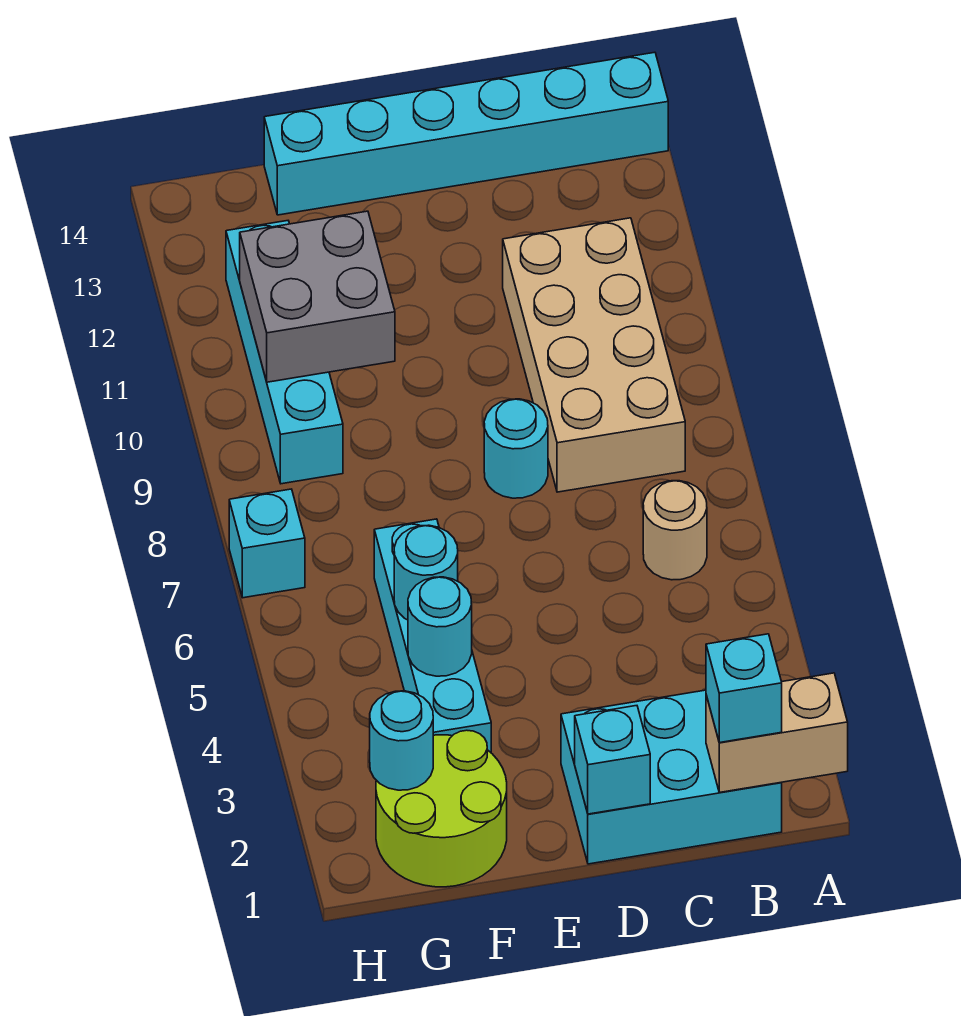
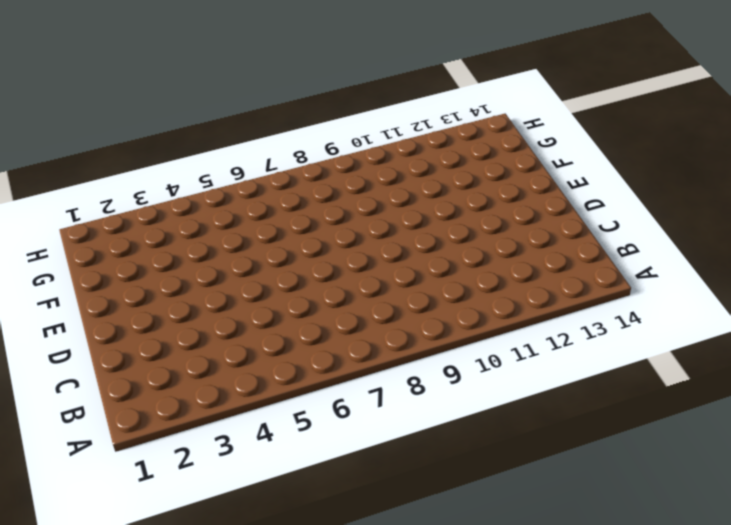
none -> cyan brick A14:F14 level 1
none -> cyan brick B1:D2 level 1
none -> tan round brick B6 level 1

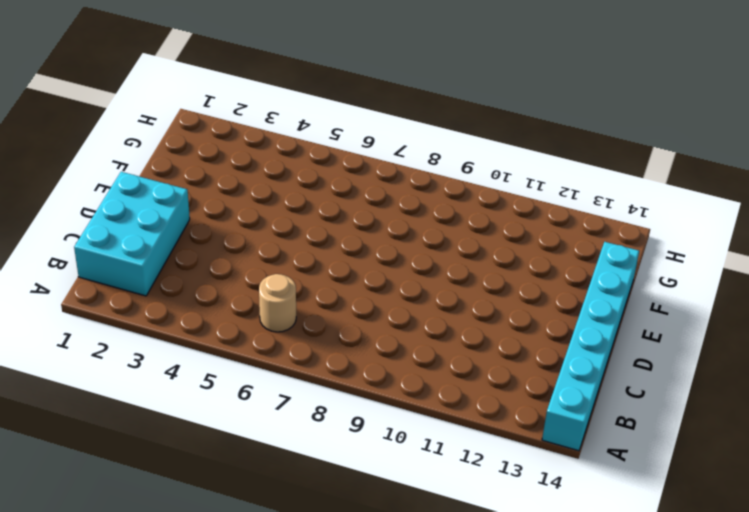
none -> tan brick B8:C11 level 1
none -> cyan round brick D8 level 1
none -> lime round brick F1:G2 level 1

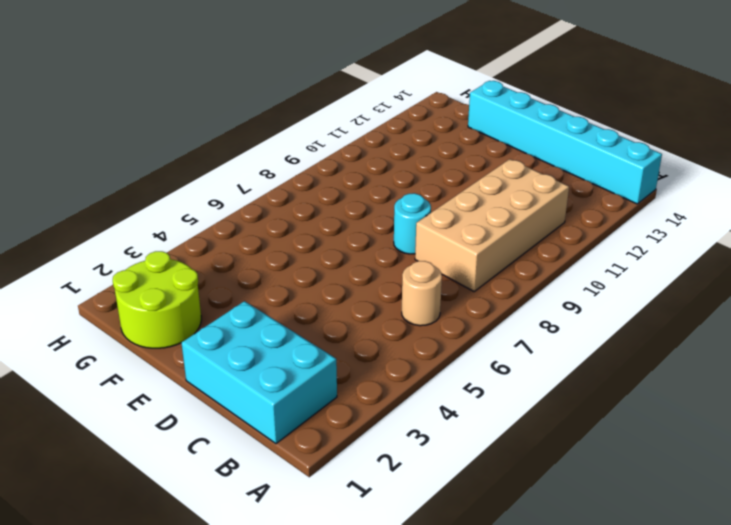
none -> cyan brick F3:F6 level 1
none -> cyan brick G9:G12 level 1
none -> cyan brick H7 level 1

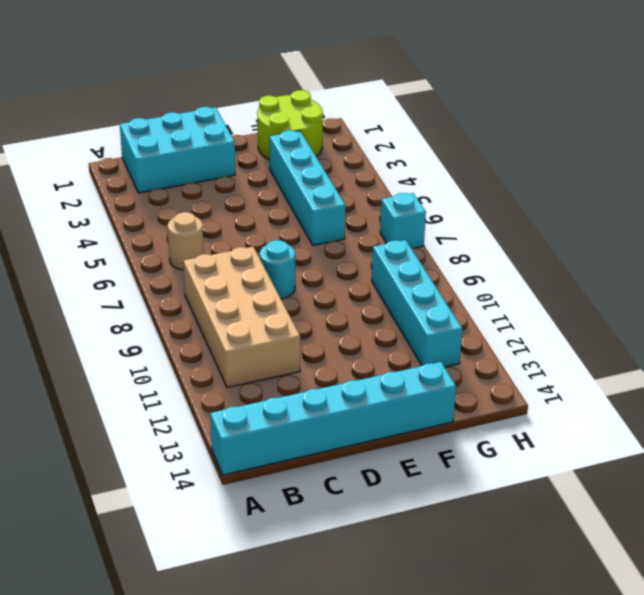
none -> tan brick A1:B1 level 2
none -> cyan brick D1 level 2
none -> cyan round brick F4 level 2

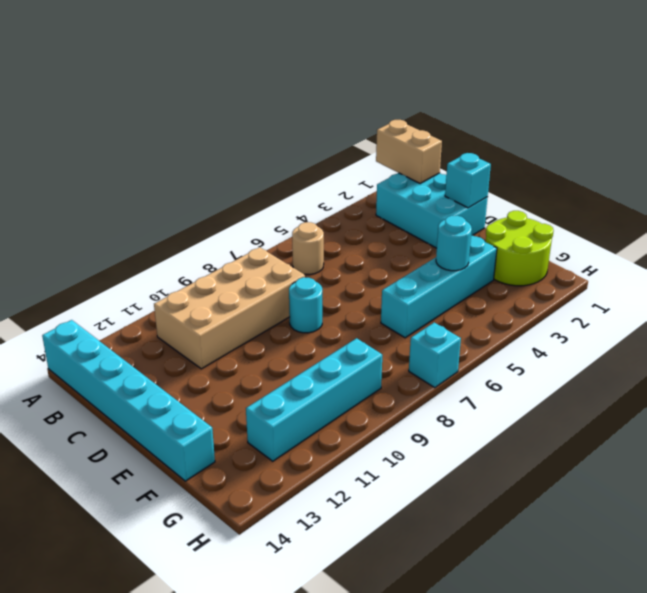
none -> cyan round brick F5 level 2
none -> grey brick F10:G11 level 2
none -> cyan round brick G2 level 2

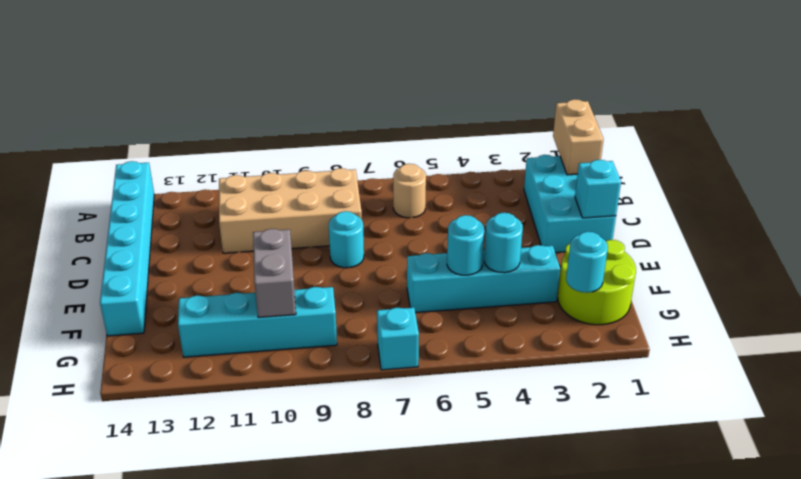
grey brick F10:G10 level 2 -> grey brick F10:G11 level 2
none -> cyan brick B1 level 3

